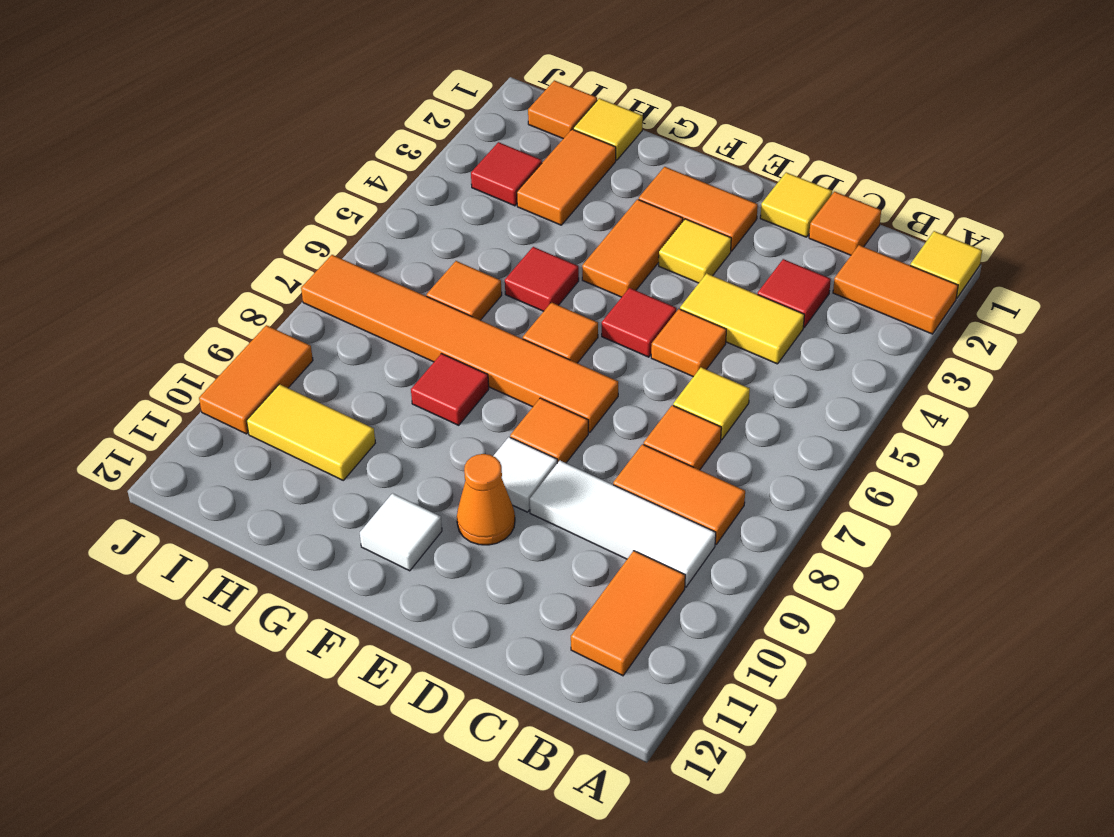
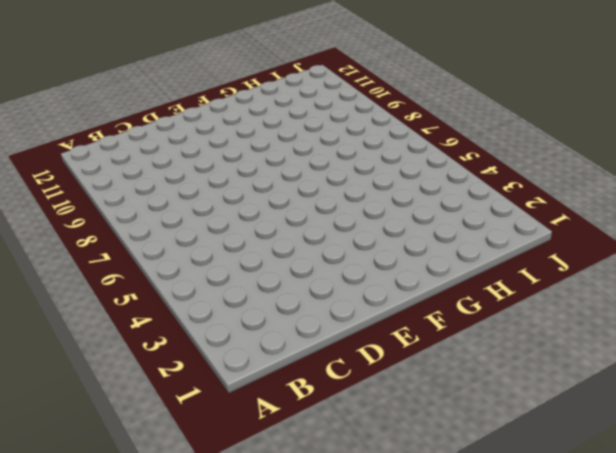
none -> yellow tile A1 level 1
none -> orange tile A2:B2 level 1
none -> orange tile B8:C8 level 1
none -> white tile B9:D9 level 1

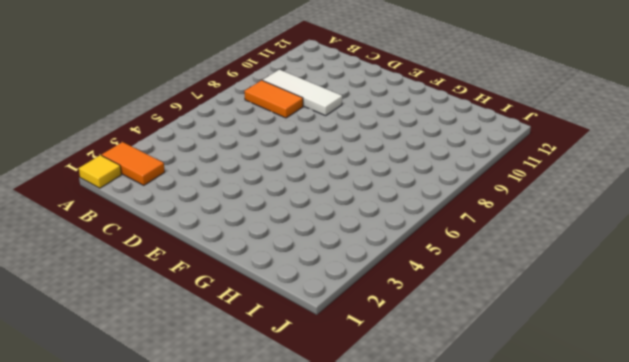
none -> orange tile B10:B11 level 1
none -> orange tile C1 level 1
none -> red tile C3 level 1
none -> yellow tile C4:D4 level 1

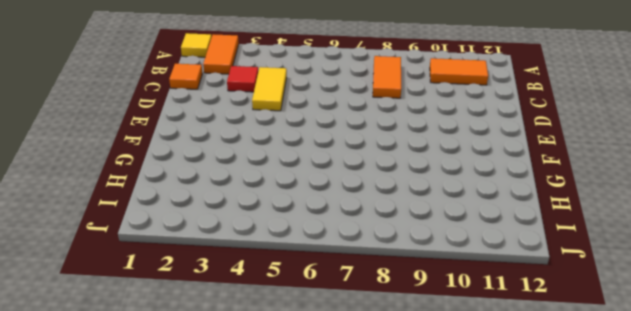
none -> white tile B9:D9 level 1
none -> yellow tile C6 level 1
none -> orange tile C7 level 1
none -> yellow tile D1 level 1

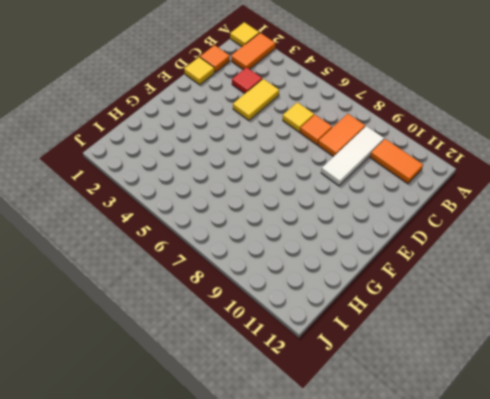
none -> orange tile D5 level 1
none -> orange tile E2:F2 level 1
none -> yellow tile E3 level 1
none -> red tile E5 level 1

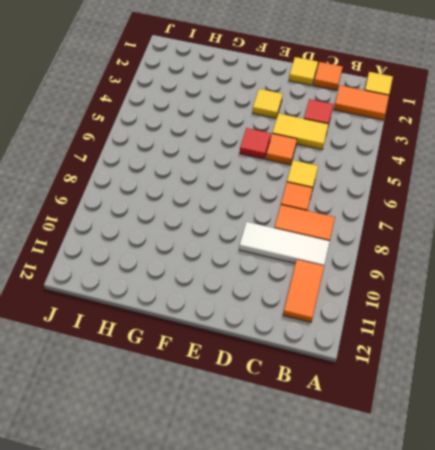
none -> orange tile E2:F2 level 1
none -> orange tile E7:J7 level 1
none -> orange tile E8 level 1
none -> white tile E9 level 1

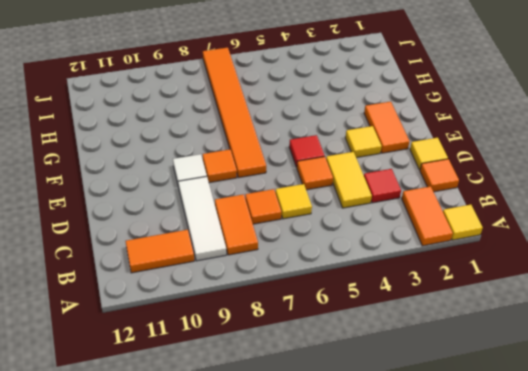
none -> orange cone E10 level 1
none -> orange tile F3:F4 level 1
none -> orange tile F6 level 1
none -> white tile F11 level 1

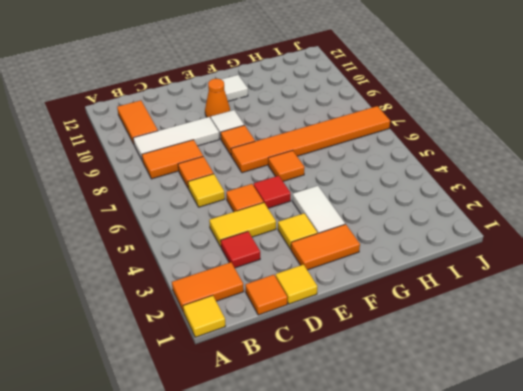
white tile F3:F4 level 1 -> orange tile F3:F4 level 1
none -> red tile G5 level 1
none -> red tile G8 level 1
none -> yellow tile H1 level 1
none -> orange tile H2:H3 level 1

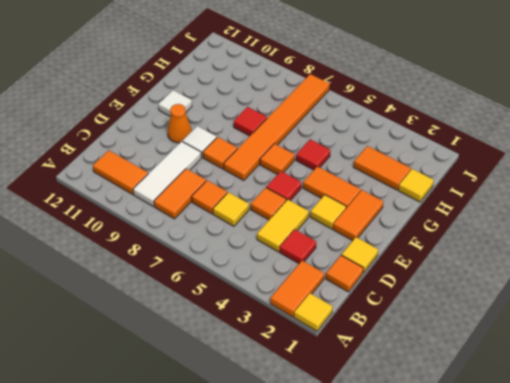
none -> orange tile H6 level 1
none -> yellow tile H10:I10 level 1
none -> orange tile I1 level 1
none -> red tile I3 level 1

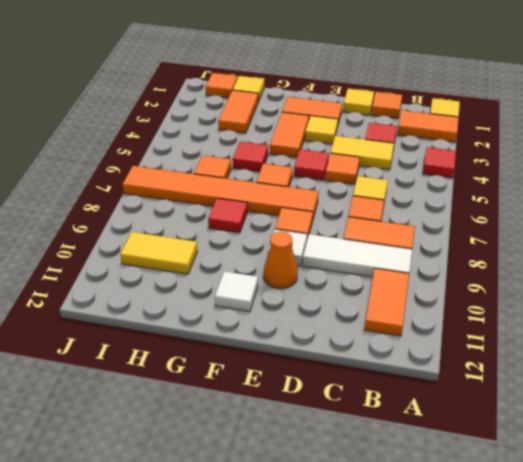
red tile A4 level 1 -> red tile I3 level 1
none -> orange tile J9:J10 level 1

